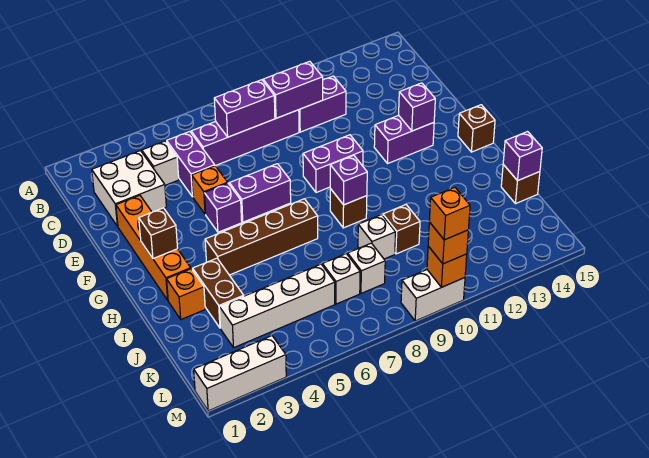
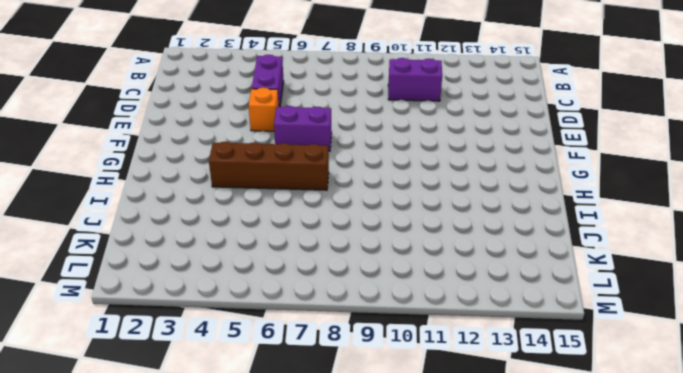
none -> white brick C2:D3 level 1
none -> white brick C4 level 1
none -> purple brick C6:C9 level 1
none -> orange brick E2:H2 level 1

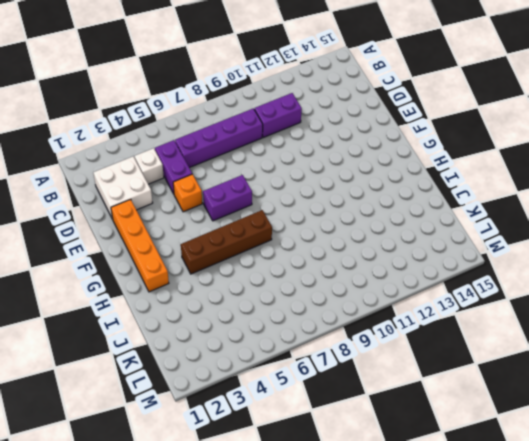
none -> purple brick F5 level 1
none -> purple brick F9:F10 level 1
none -> purple brick F12:F13 level 1
none -> brown brick G15 level 1

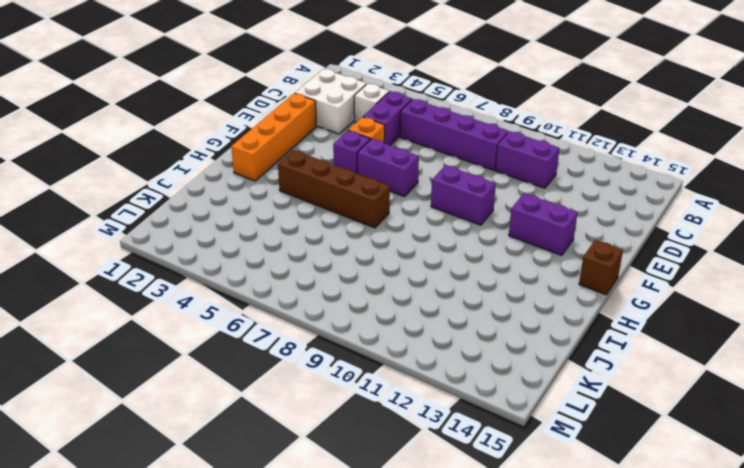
none -> brown brick H9 level 1
none -> orange brick I2 level 1
none -> brown brick I3:J3 level 1
none -> white brick J9 level 1

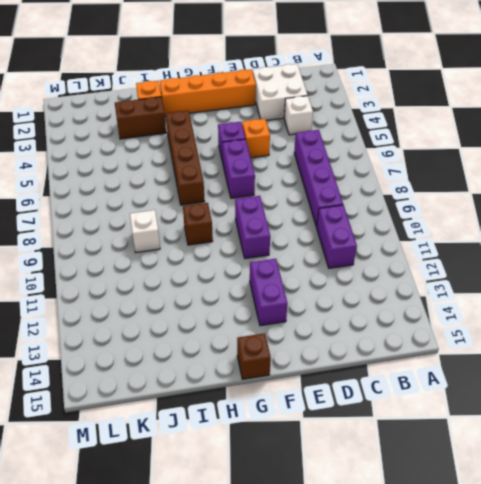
none -> purple brick C5:D5 level 1
none -> brown brick J10 level 1
none -> brown brick J15 level 1
none -> white brick K3:K6 level 1

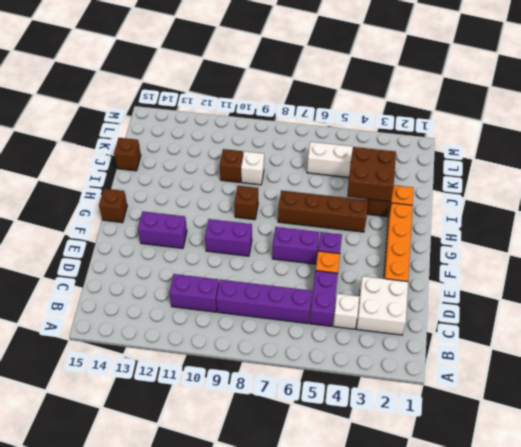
brown brick I3:J4 level 2 -> none
none -> white brick K7 level 1
none -> white brick K8 level 1
none -> white brick M1:M3 level 1
none -> white brick M9:M10 level 1

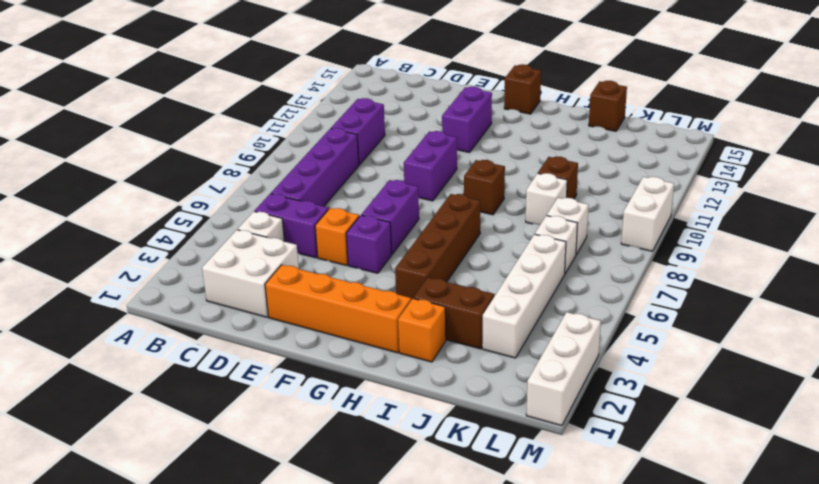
none -> purple brick C7:C8 level 2
none -> purple brick C9:C10 level 2
none -> purple brick F13 level 2
none -> brown brick G2 level 2

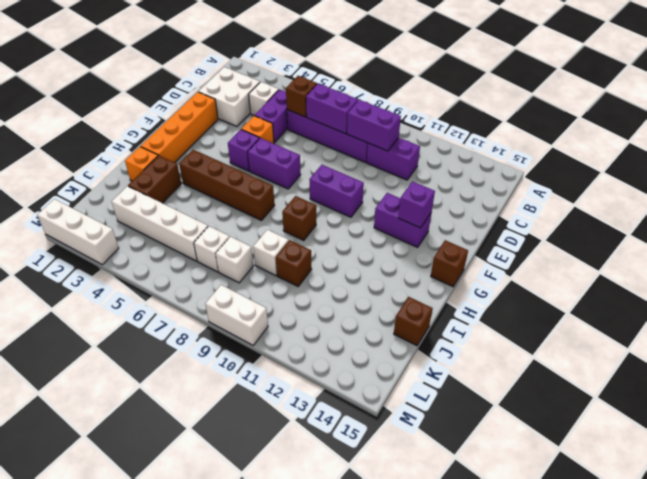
brown brick C6 level 2 -> brown brick G2 level 2
none -> purple brick H9 level 2
none -> purple brick J15 level 2
none -> orange brick M10 level 2
none -> orange brick M10 level 3

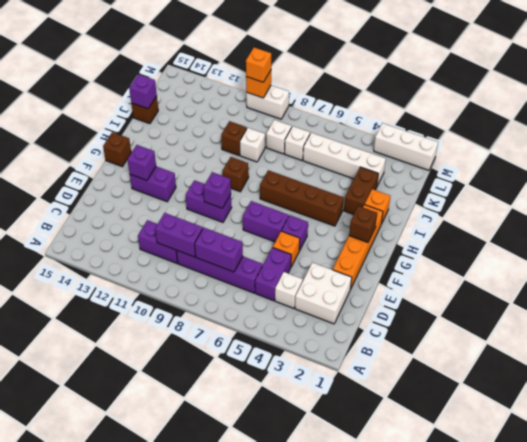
purple brick F9 level 2 -> purple brick H9 level 2
none -> orange brick M10 level 4

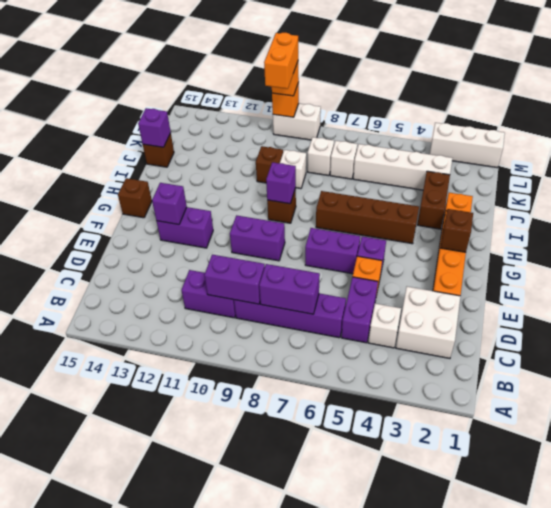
orange brick L10:M10 level 4 -> orange brick M10 level 4

